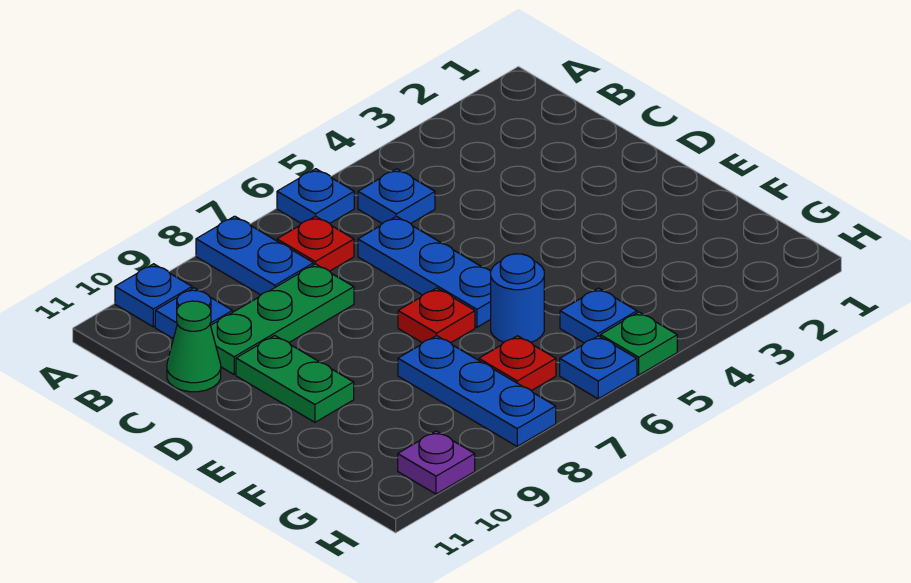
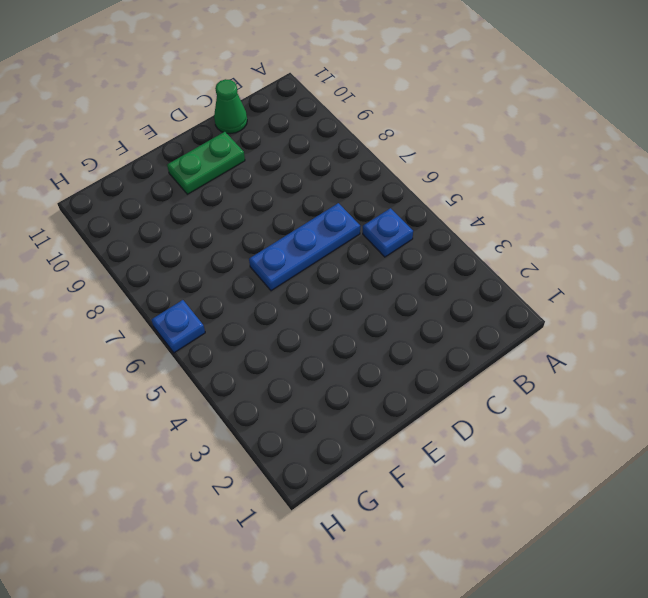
none -> blue plate A6 level 1
none -> blue plate A8:B8 level 1
none -> blue plate A10 level 1

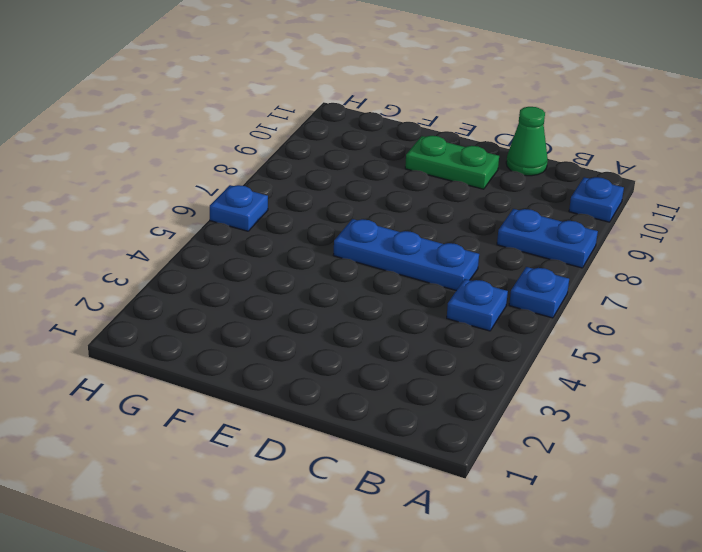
none -> red plate B7 level 1
none -> blue plate B10 level 1
none -> green plate C8:C10 level 1

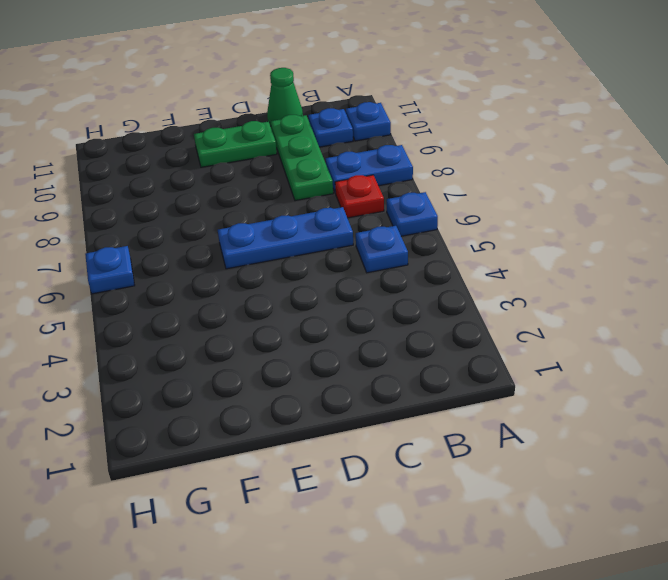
none -> red plate E7 level 1
none -> blue round brick F6 level 1
none -> blue plate F8:H8 level 1

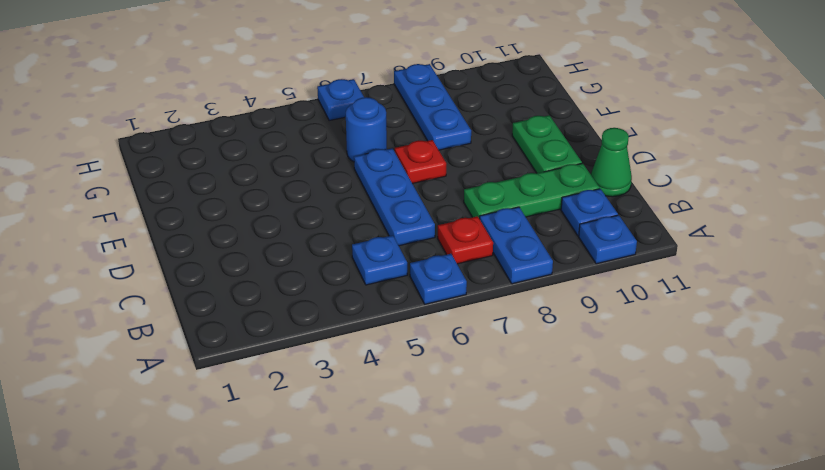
none -> blue plate G5 level 1
none -> red plate G7 level 1
none -> green plate H5 level 1

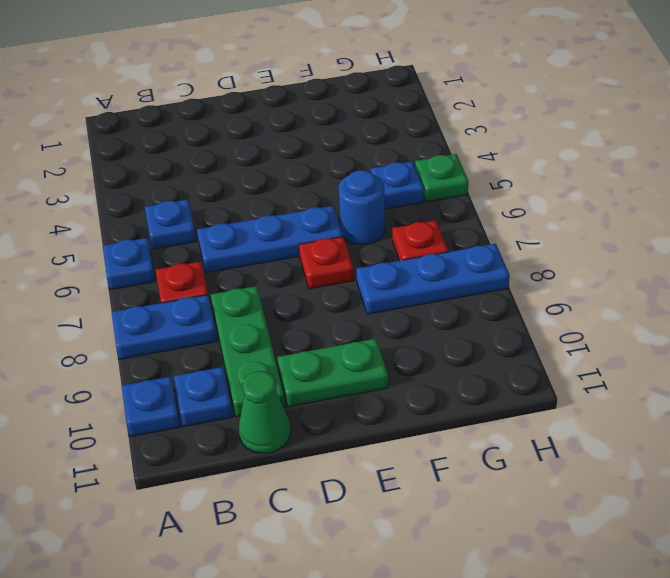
none -> blue plate H6 level 1
none -> purple plate H10 level 1

